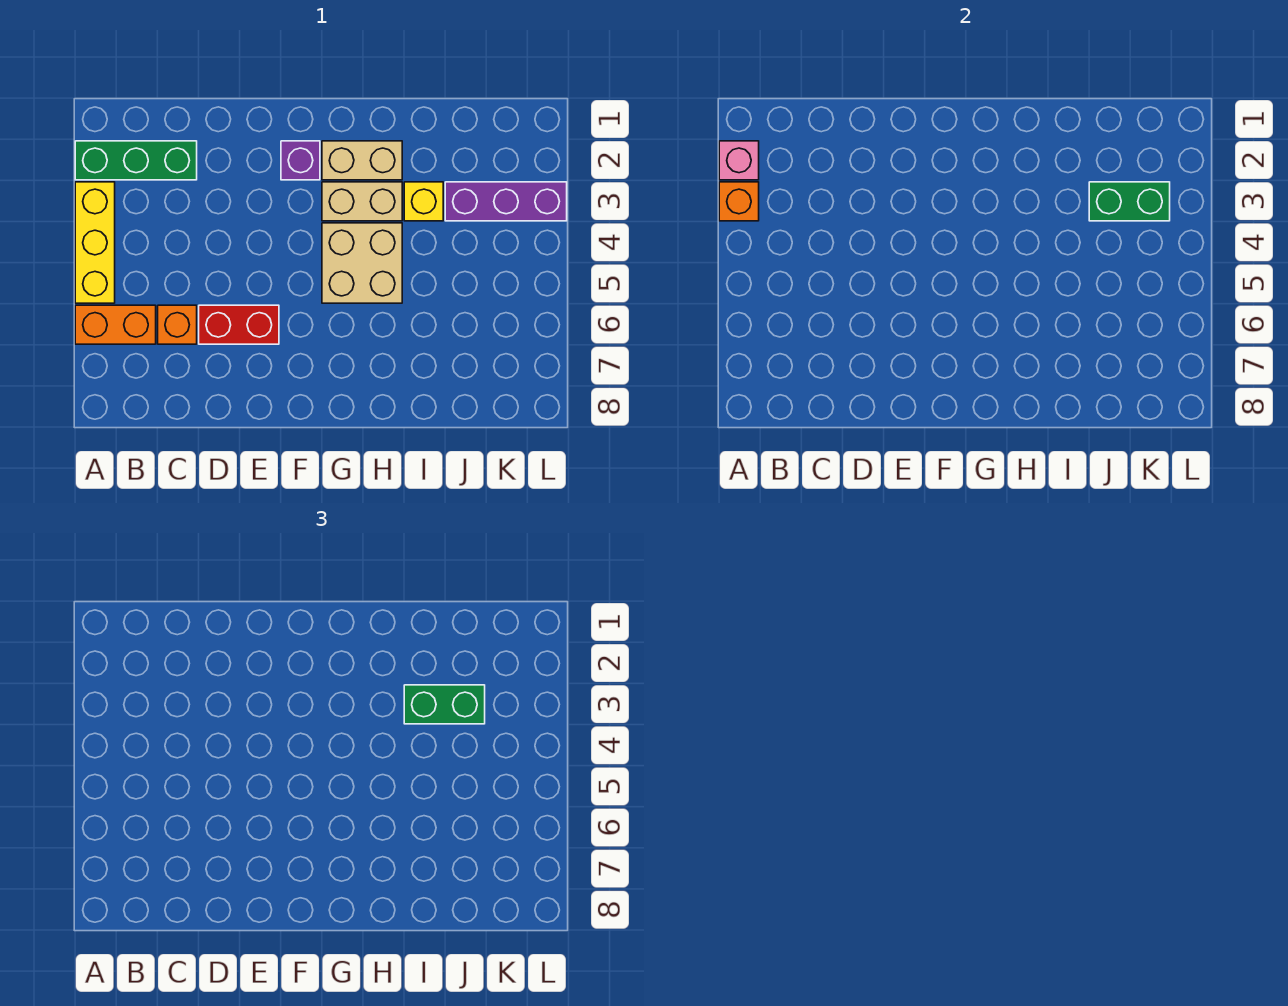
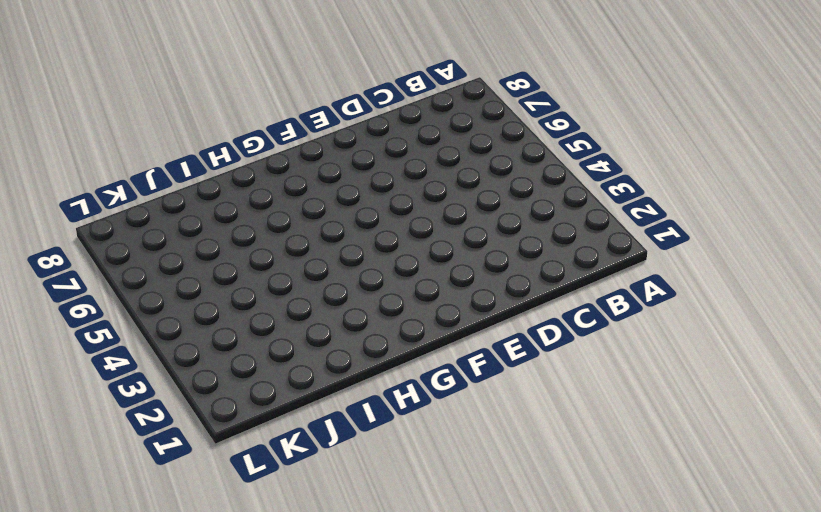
none -> green brick A2:C2 level 1
none -> yellow brick A3:A5 level 1
none -> orange brick A6:B6 level 1

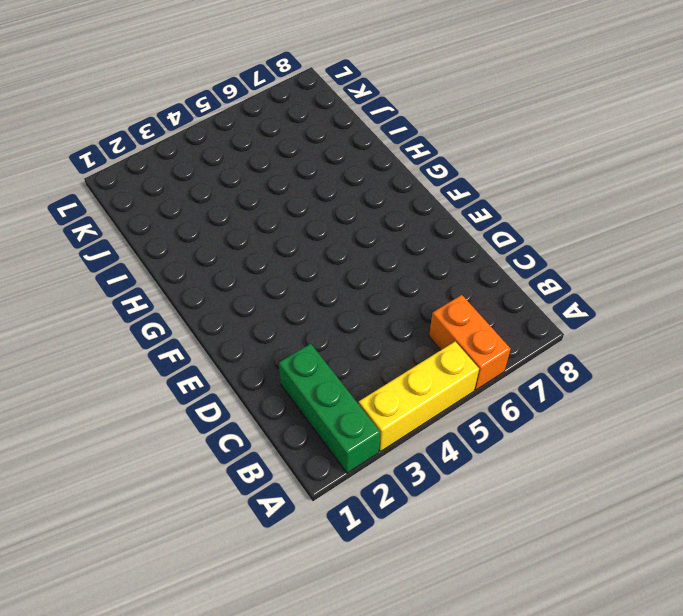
none -> orange brick C6 level 1
none -> red brick D6:E6 level 1
none -> purple brick F2 level 1

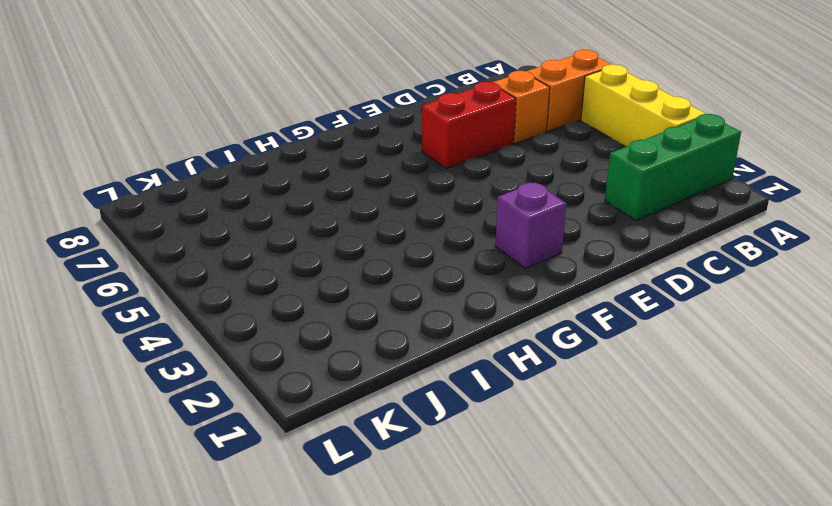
none -> tan brick G2:H2 level 1
none -> tan brick G3:H3 level 1
none -> tan brick G4:H5 level 1

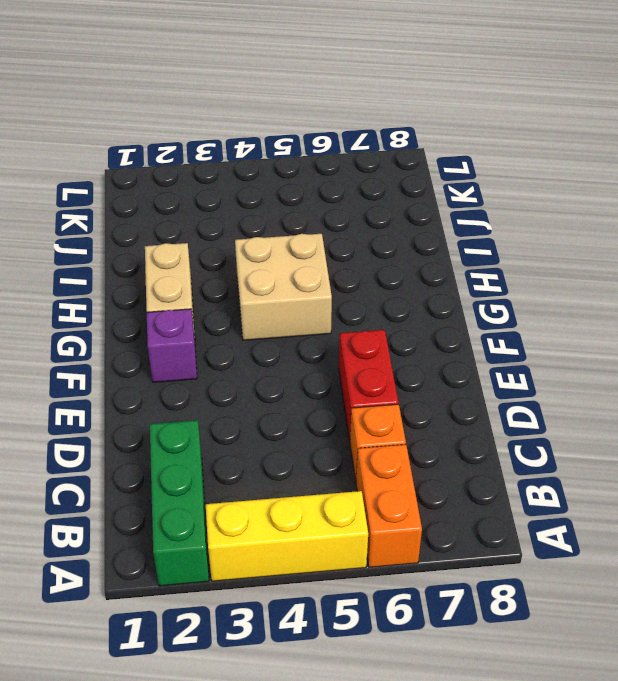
none -> tan brick G3:H3 level 1
none -> yellow brick I3 level 1
none -> purple brick J3:L3 level 1

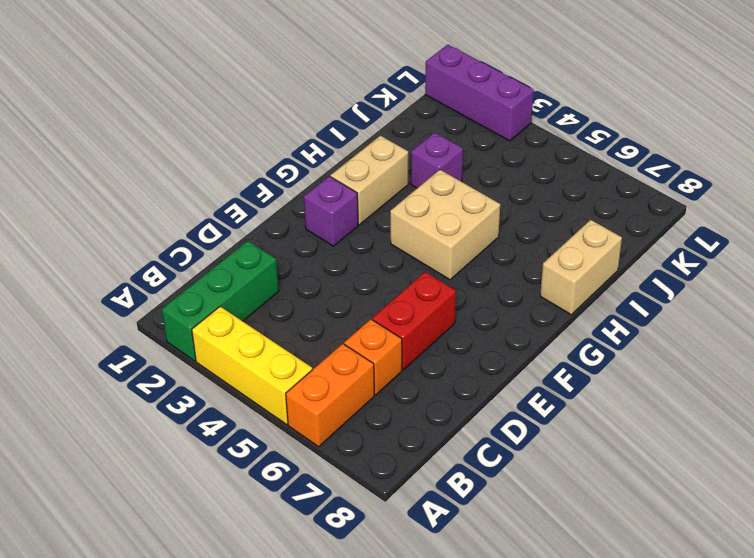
tan brick H8:I8 level 1 -> tan brick G3:H3 level 1
purple brick I3 level 1 -> yellow brick I3 level 1
purple brick L1:L3 level 1 -> purple brick J3:L3 level 1
none -> pink brick A2 level 2
none -> orange brick A3 level 2
none -> green brick J3:K3 level 2

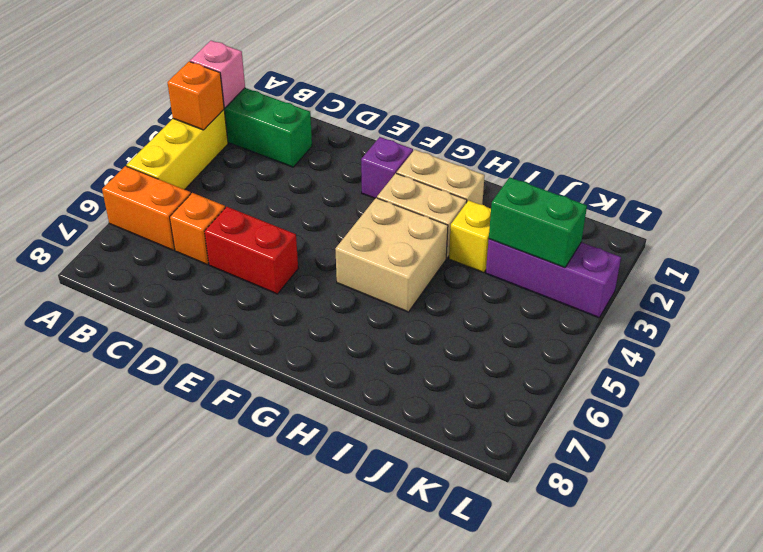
none -> green brick I3:J3 level 3

